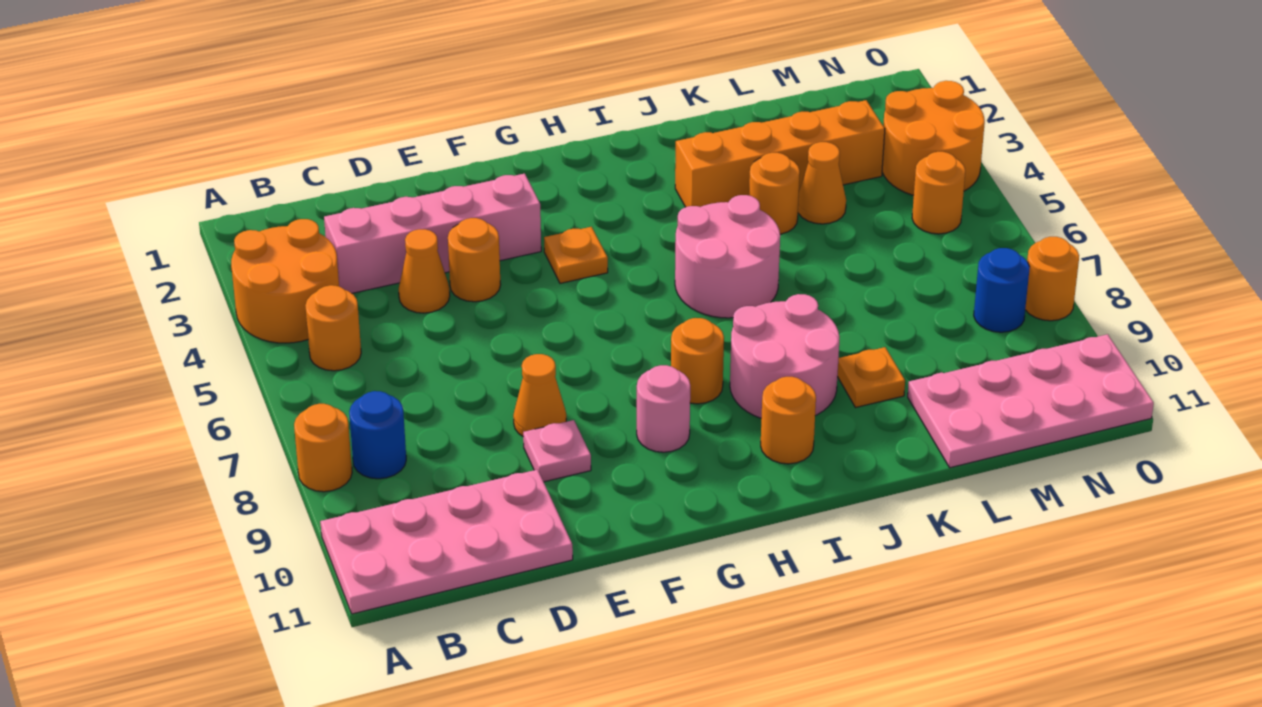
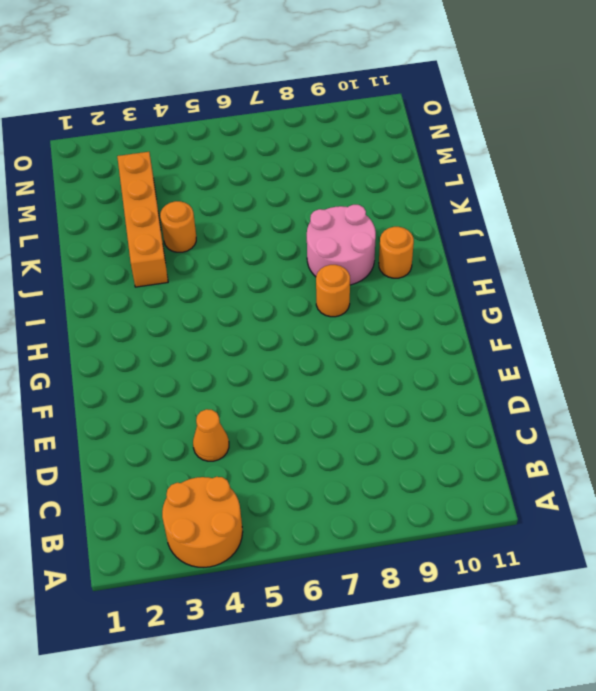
none -> orange round brick A8 level 1
none -> pink plate A10:D11 level 1
none -> orange round brick B5 level 1

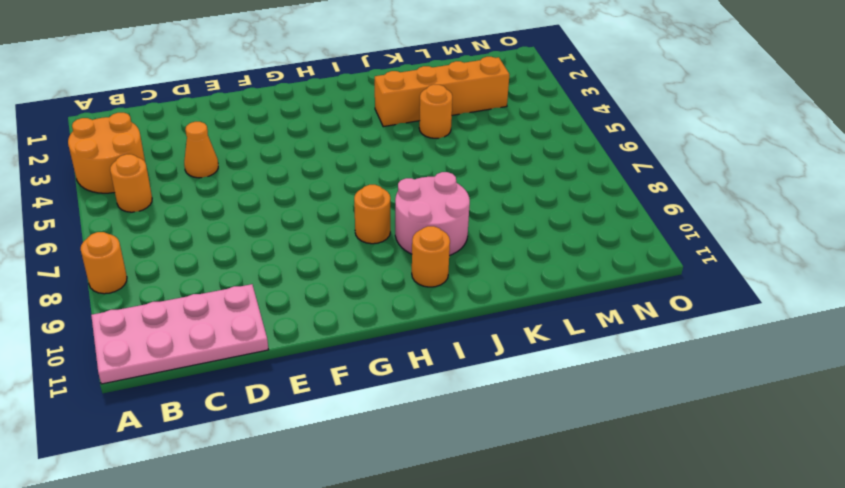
none -> blue round brick B8 level 1
none -> pink brick C3:F3 level 1
none -> orange round brick E4 level 1

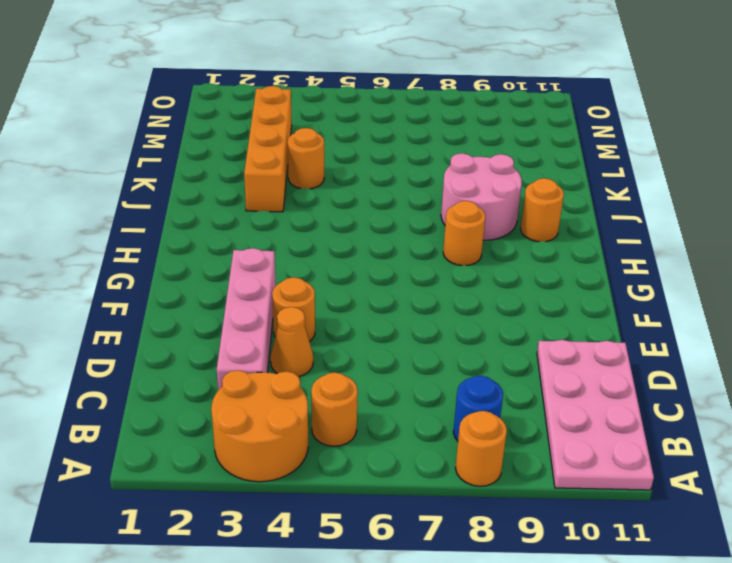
none -> orange cone E8 level 1
none -> pink plate E9 level 1
none -> orange plate G4 level 1

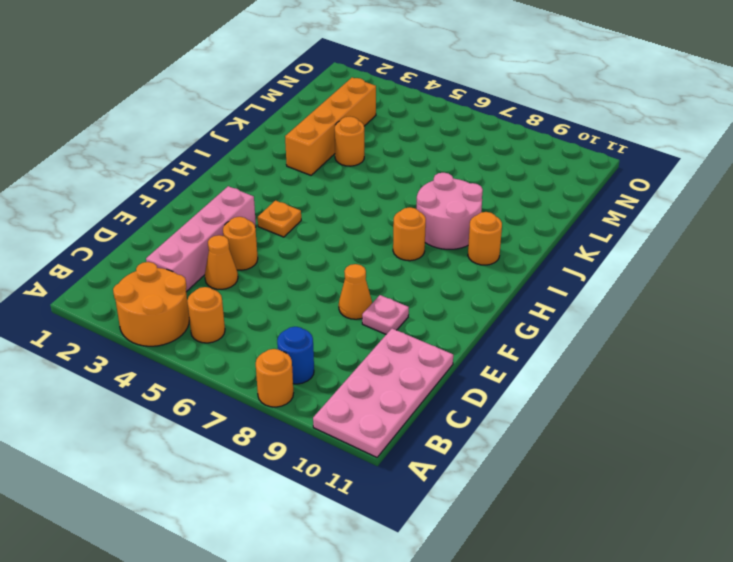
none -> pink round brick G9 level 1
none -> pink round brick I5:J6 level 1
none -> orange plate K9 level 1

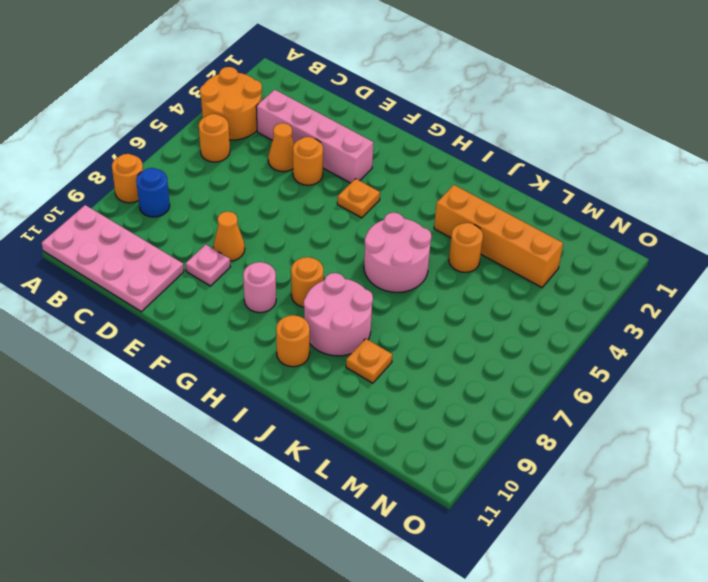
none -> orange cone L4 level 1
none -> pink plate L10:O11 level 1
none -> orange round brick N3:O4 level 1

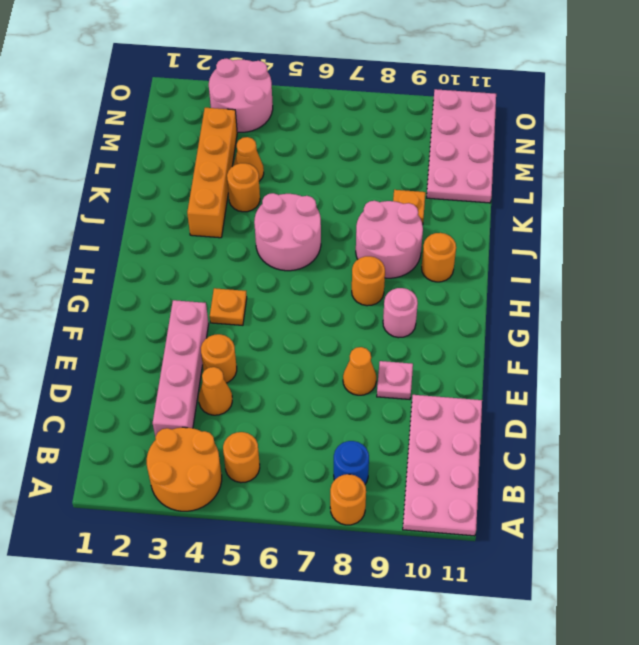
pink round brick N3:O4 level 1 -> orange round brick N3:O4 level 1
none -> orange round brick N5 level 1
none -> blue round brick N8 level 1
none -> orange round brick O8 level 1

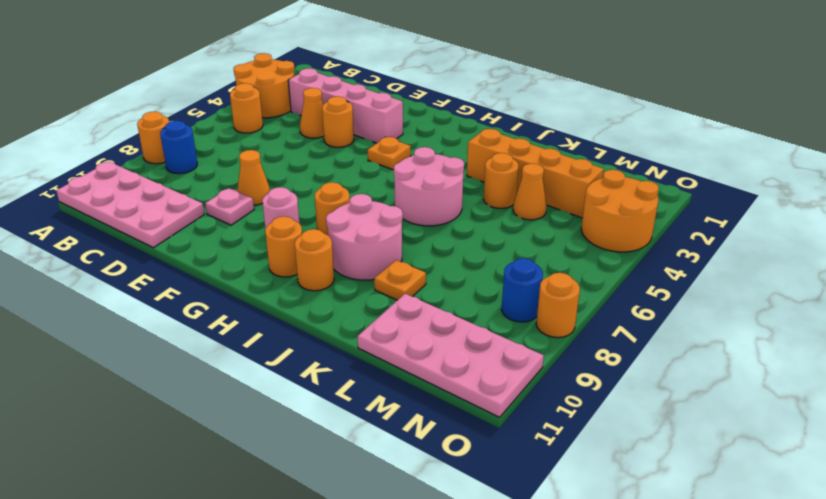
orange round brick H10 level 1 -> orange round brick N5 level 1

